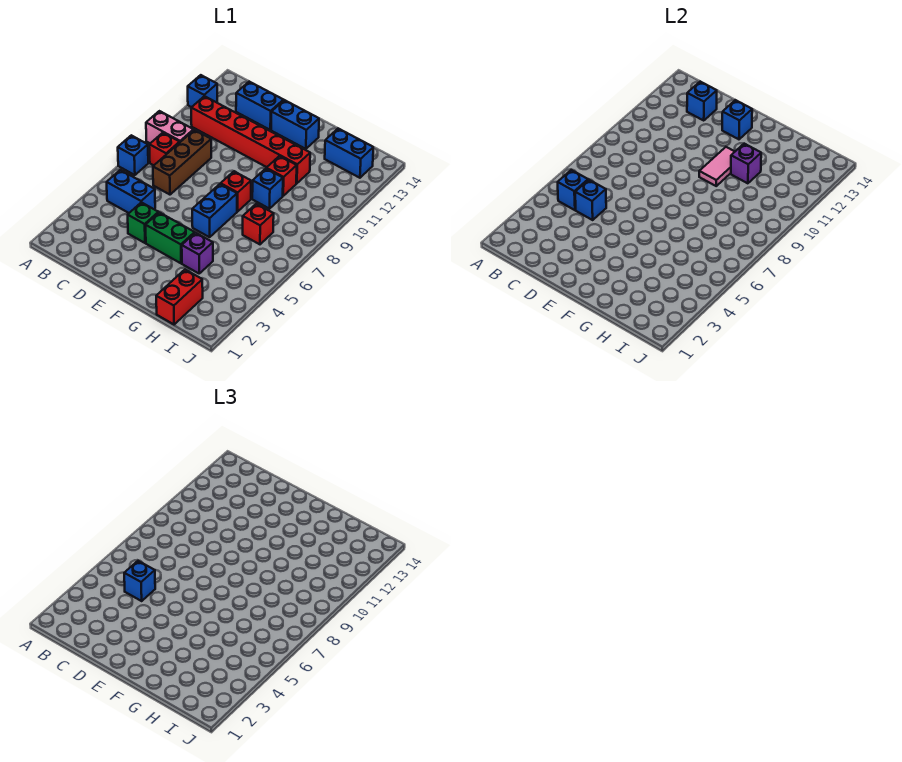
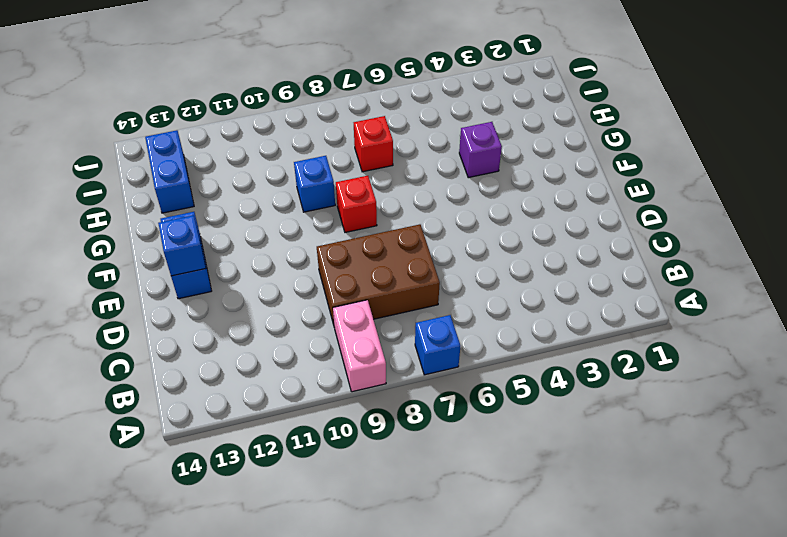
brown brick C7:D9 level 1 -> brown brick C7:C9 level 1
none -> blue brick A12 level 1
none -> blue brick B5:C5 level 1
none -> red brick B8 level 1

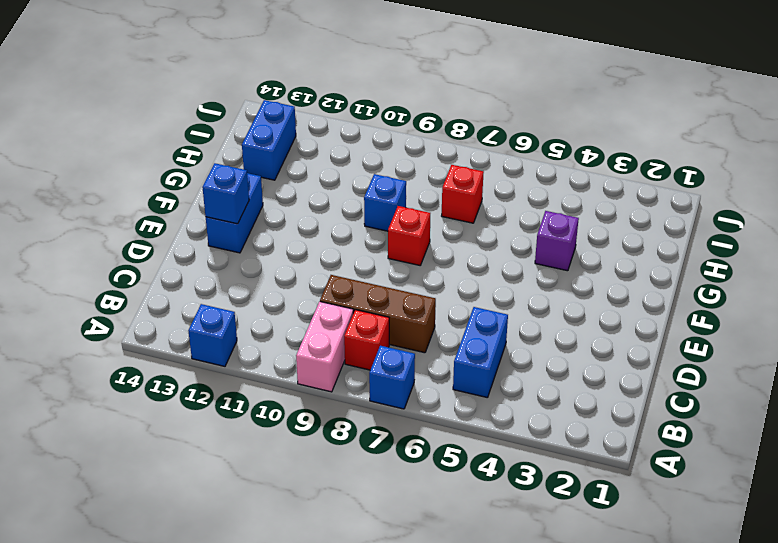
none -> red brick B11:G11 level 1
none -> blue brick C13:D13 level 1
none -> green brick D4 level 1

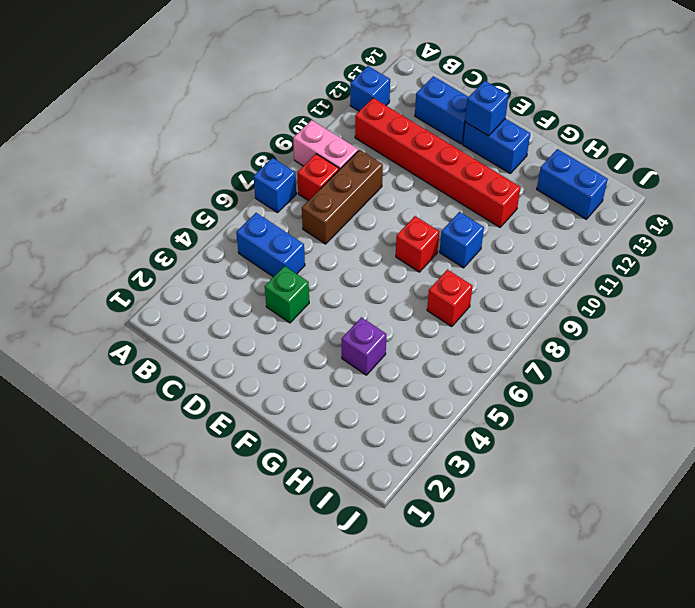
none -> green brick E4:F4 level 1
none -> blue brick F6:F7 level 1
none -> red brick G10 level 1

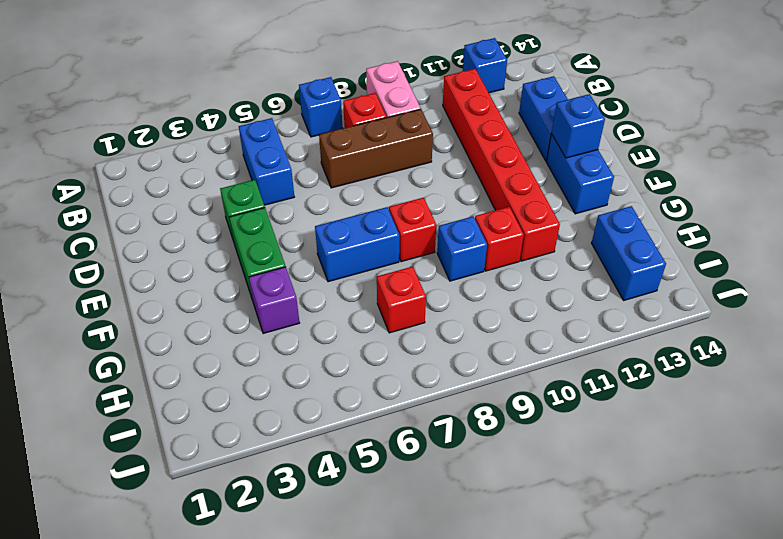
none -> red brick H1:H2 level 1
none -> blue brick B5 level 2
none -> blue brick C5 level 2

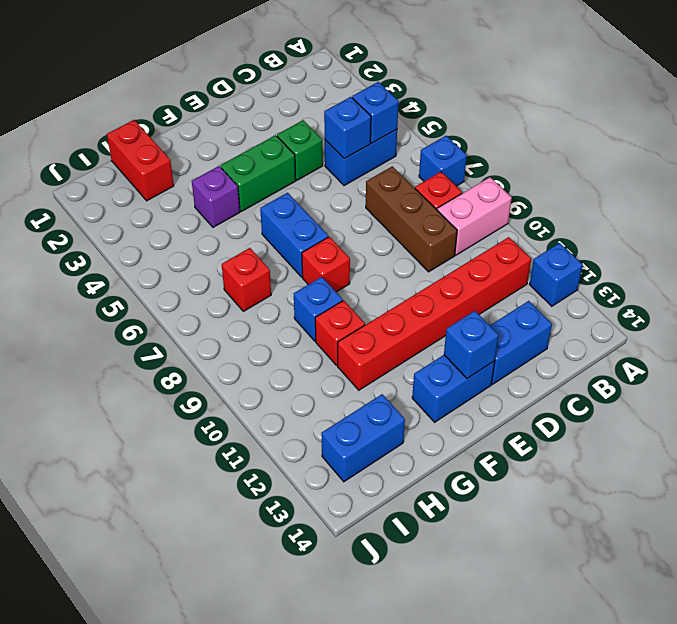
none -> blue brick C13 level 2
none -> pink tile F10:F11 level 2
none -> purple brick G11 level 2

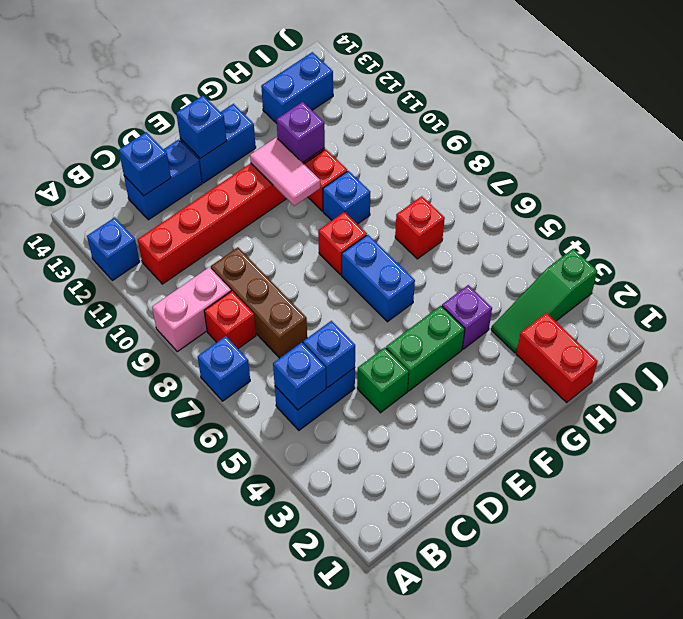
green slope H3:J3 level 1 top J -> none
none -> blue brick C5 level 3

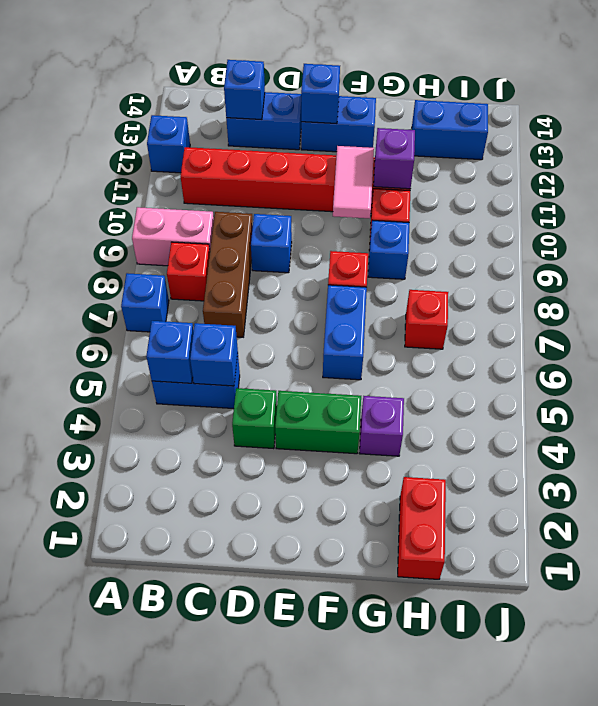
blue brick D9 level 1 -> blue brick C5 level 3

